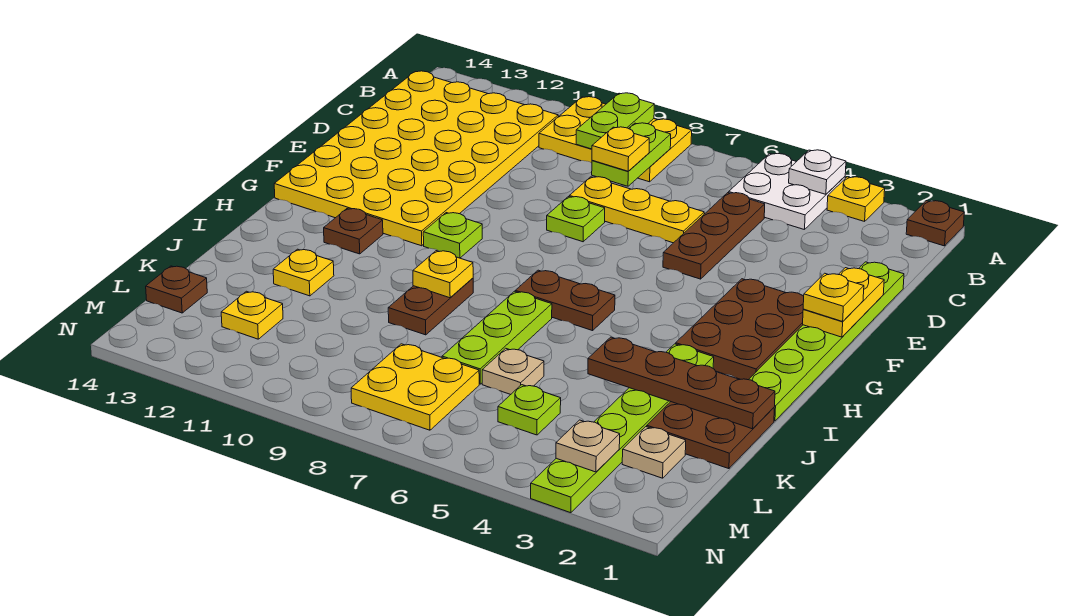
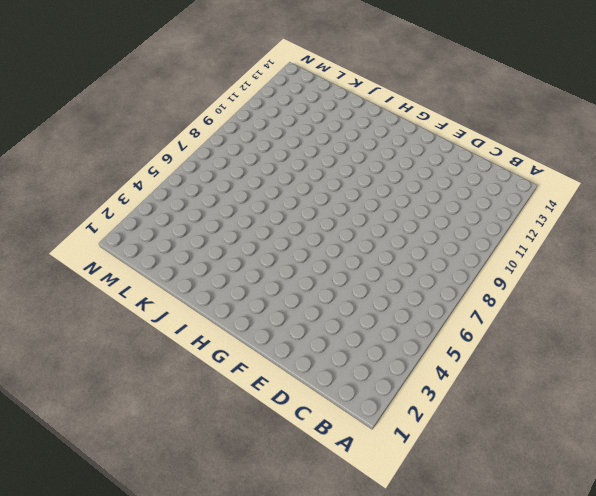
none -> brown plate A1 level 1
none -> yellow plate A3 level 1
none -> white plate A4:B5 level 1
none -> yellow plate A8:B10 level 1

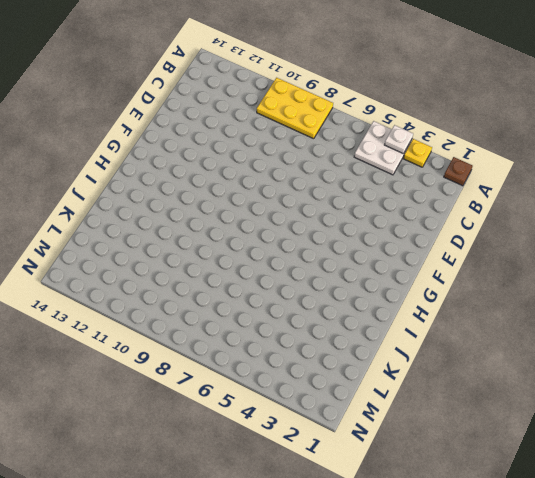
none -> yellow plate B11:G14 level 1
none -> brown plate C5:E5 level 1
none -> lime plate D1:I1 level 1
none -> yellow plate D6:D8 level 1

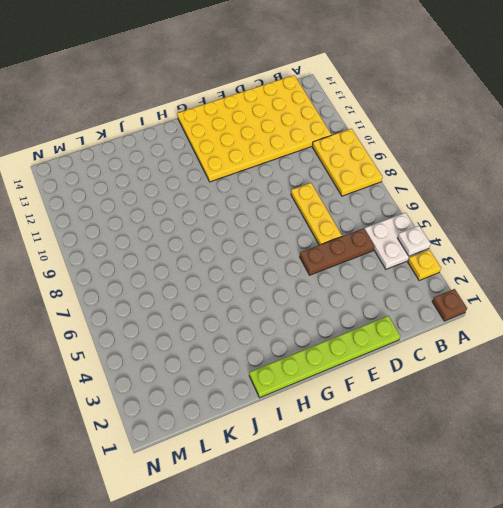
none -> lime plate E8 level 1
none -> brown plate F2:H3 level 1
none -> lime plate G10 level 1
none -> brown plate H6:H7 level 1

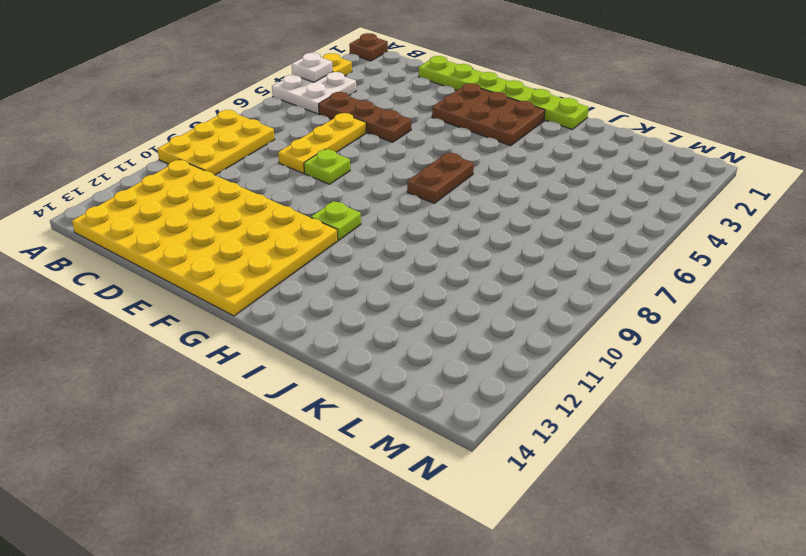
none -> brown plate H12 level 1
none -> lime plate I3:N3 level 1
none -> lime plate I7:K7 level 1
none -> brown plate I9:J9 level 1

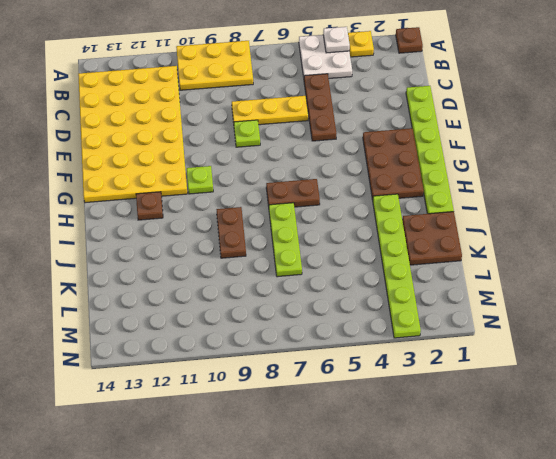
none -> yellow plate J12 level 1
none -> tan plate K6 level 1
none -> tan plate L2 level 1
none -> lime plate L5 level 1

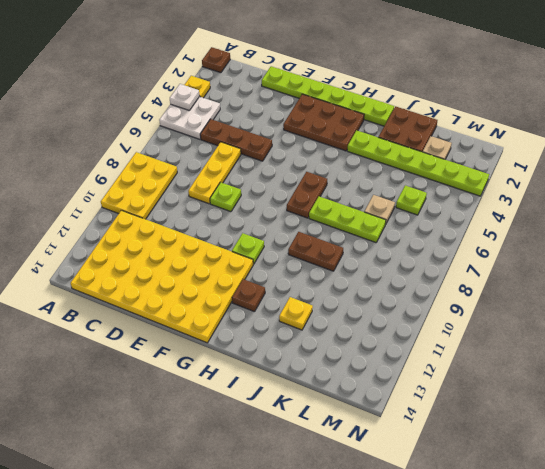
none -> yellow plate L7:M8 level 1
none -> yellow plate L12 level 1
none -> brown plate L14 level 1
none -> lime plate A9:B9 level 2

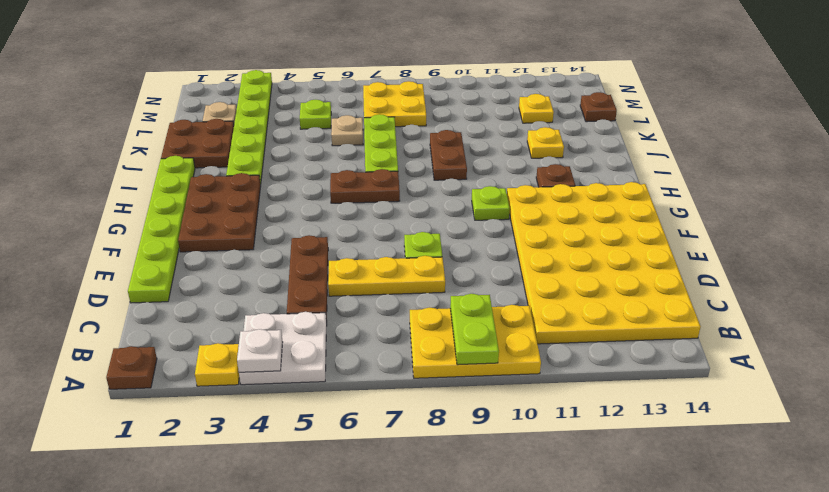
none -> lime plate B8:C8 level 2
none -> yellow plate E1:F1 level 2
none -> yellow plate I9 level 2
none -> brown plate J1:J4 level 2

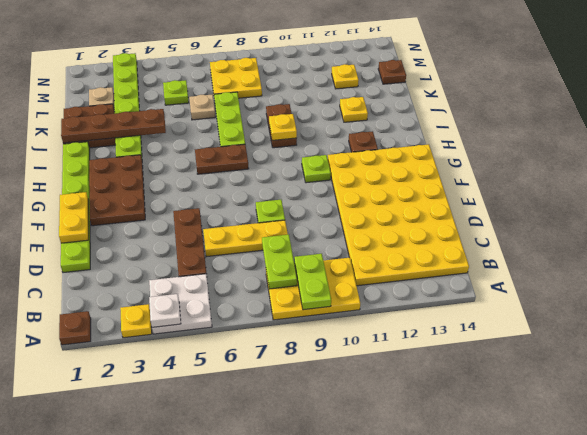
none -> tan plate M3 level 2
none -> yellow plate C8 level 3
none -> yellow plate F1 level 3

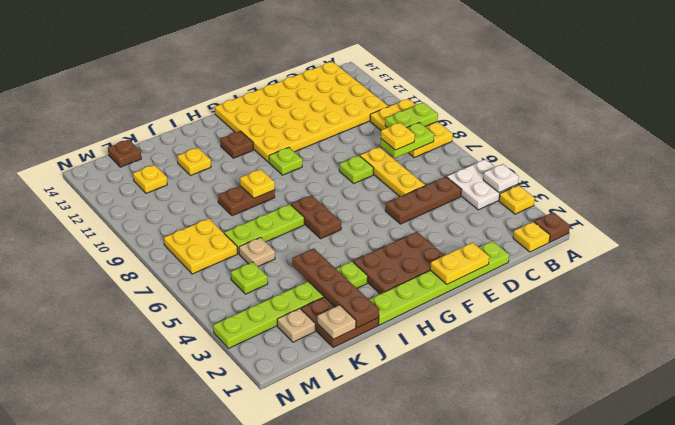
yellow plate B1 level 1 -> yellow plate F1 level 3
tan plate K1 level 2 -> tan plate M3 level 2

